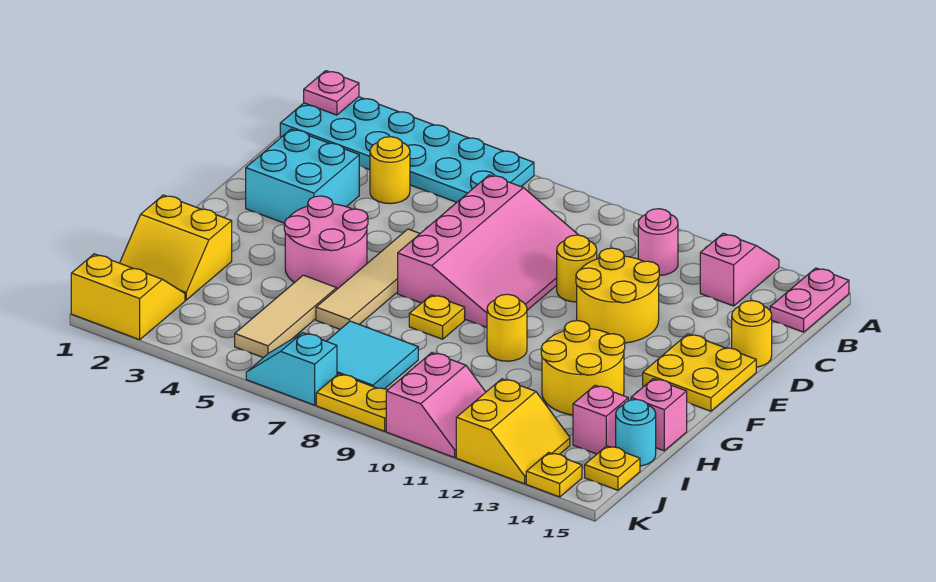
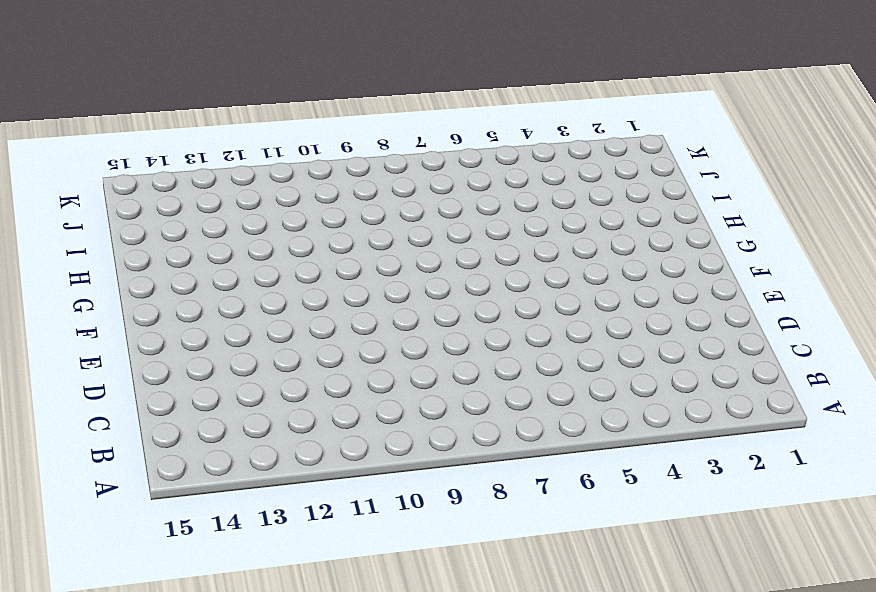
none -> cyan plate A1:B6 level 1
none -> pink slope A13:B13 level 1 top B
none -> pink plate A15:B15 level 1
none -> pink round brick B11 level 1

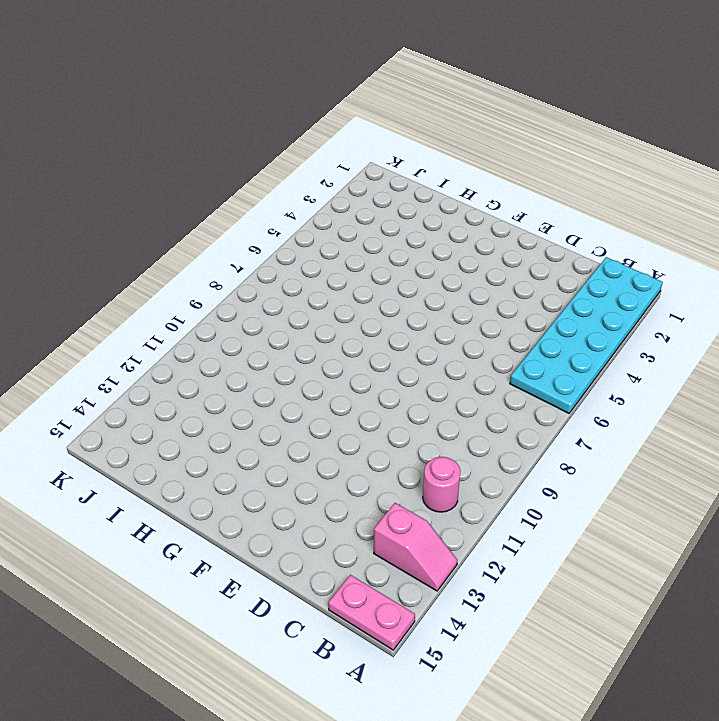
none -> yellow round brick C4 level 1
none -> pink slope C7:F9 level 1 top 7
none -> cyan brick D2:E3 level 1
none -> yellow round brick D10 level 1

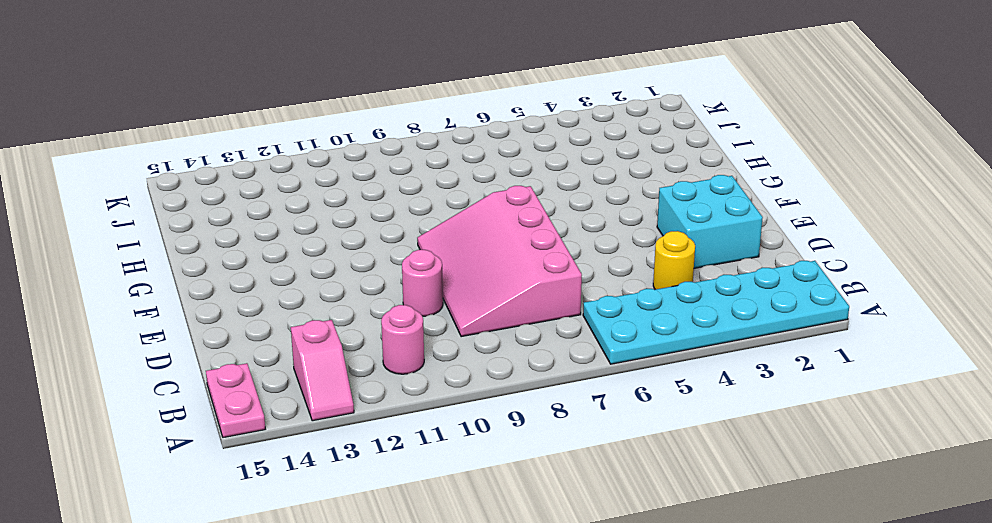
pink round brick D10 level 1 -> yellow round brick D10 level 1
none -> yellow round brick D11:E12 level 1
none -> yellow round brick D15 level 1
none -> tan tile E6:H6 level 1
none -> yellow plate E14:F15 level 1

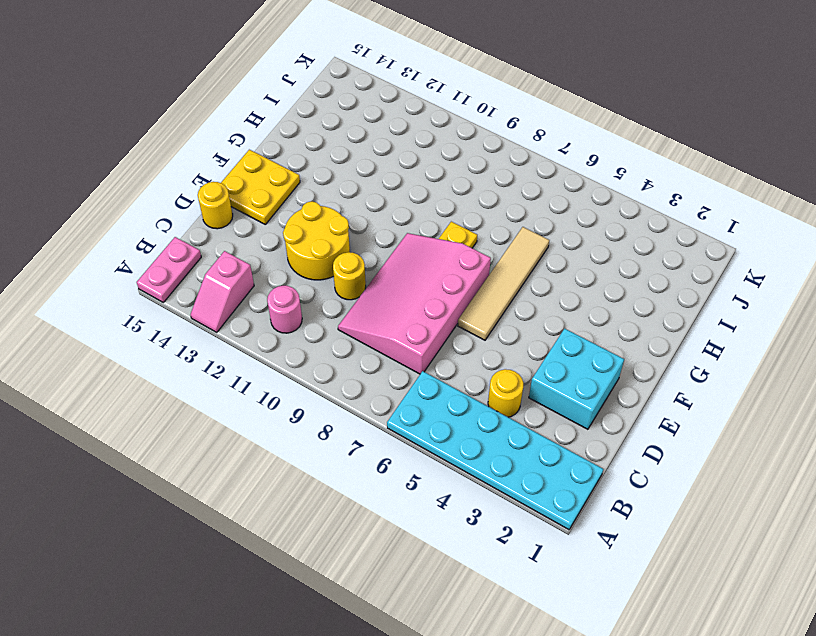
none -> pink round brick F4:G5 level 1
none -> yellow round brick G10 level 1
none -> yellow round brick G12:H13 level 1
none -> yellow slope H1:I2 level 1 top H

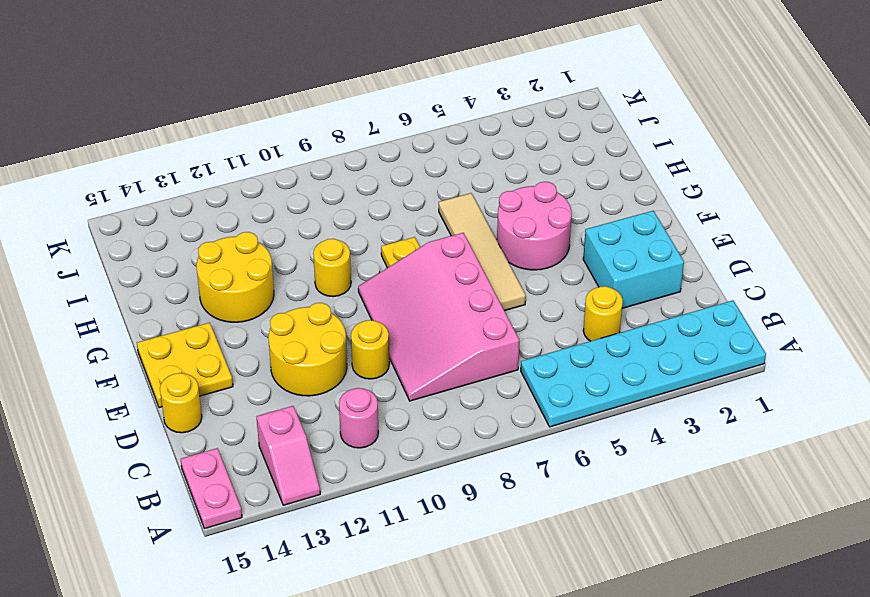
none -> yellow slope H1:I2 level 1 top H
none -> tan tile H5:J5 level 1
none -> pink brick H15 level 1
none -> cyan tile I7:J8 level 1

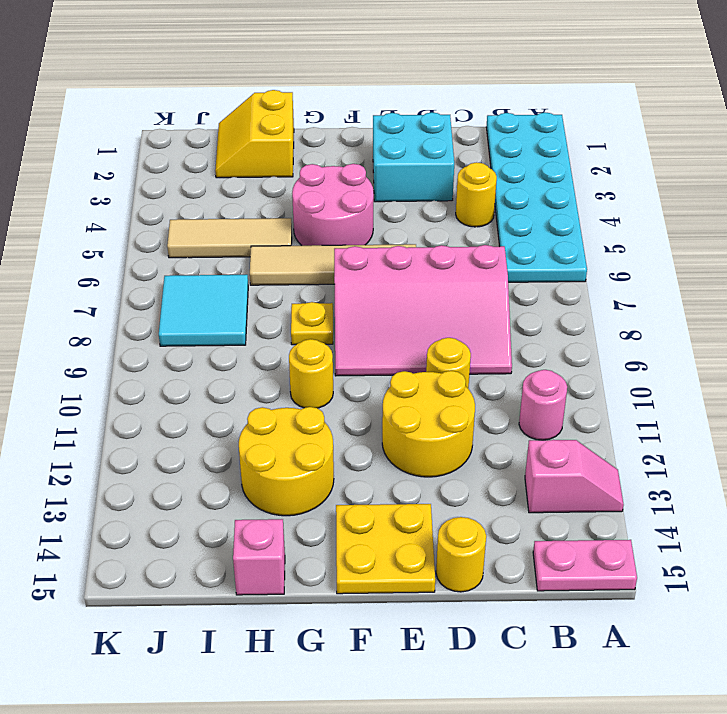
none -> pink brick I14 level 1
none -> cyan round brick I15 level 1
none -> yellow slope J1:K2 level 1 top K
none -> pink slope J10:K11 level 1 top 10

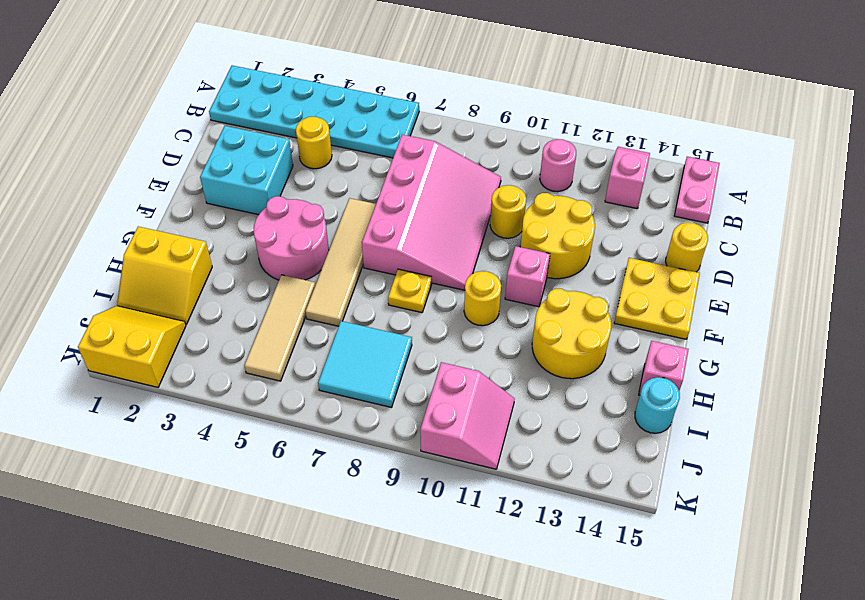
pink brick F11 level 1 -> pink brick I14 level 1
none -> yellow slope J12:K13 level 1 top 12
none -> yellow plate J15 level 1
none -> cyan slope K6:K7 level 1 top 7
none -> yellow plate K8:K9 level 1

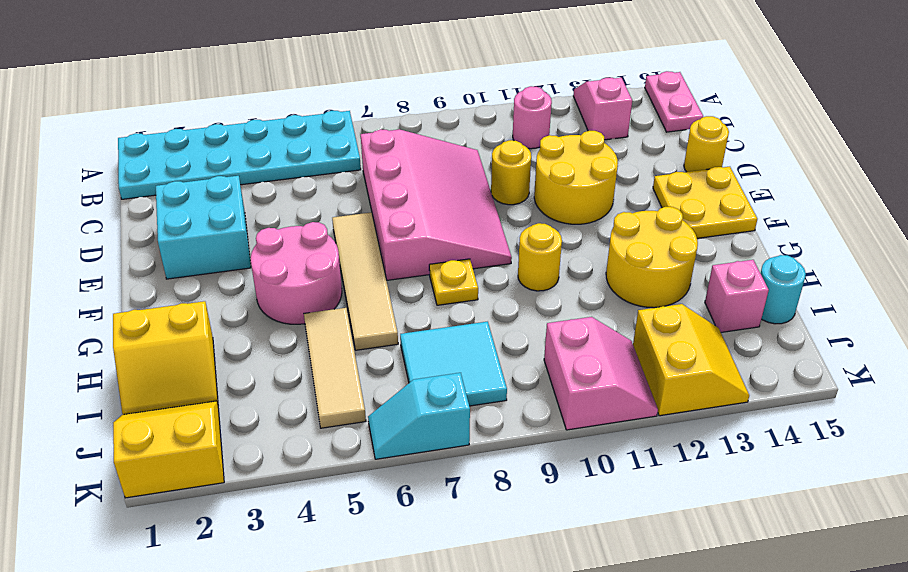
none -> yellow round brick C4 level 1
none -> pink brick H15 level 1
none -> yellow plate J15 level 1
none -> yellow plate K8:K9 level 1

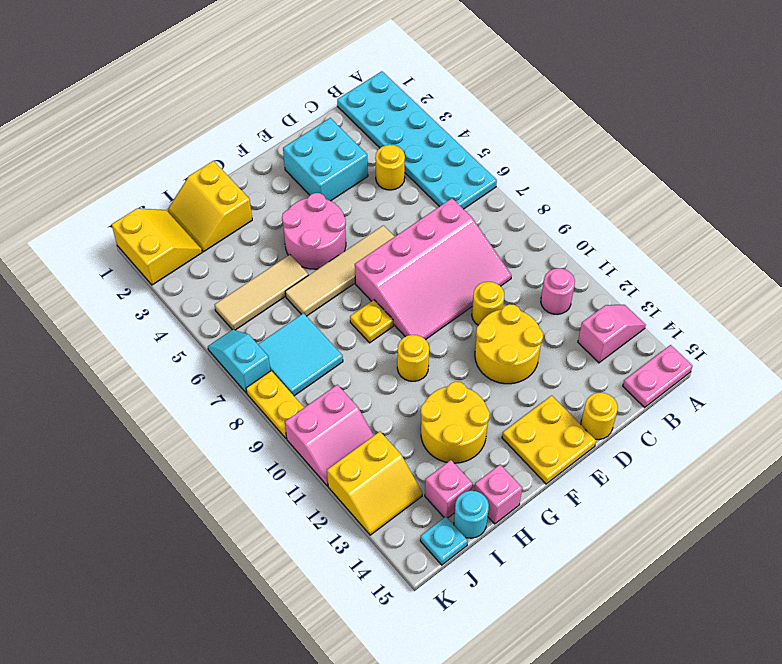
cyan plate J15 level 1 -> yellow plate J15 level 1
none -> yellow plate K14 level 1
none -> pink plate A1 level 2

